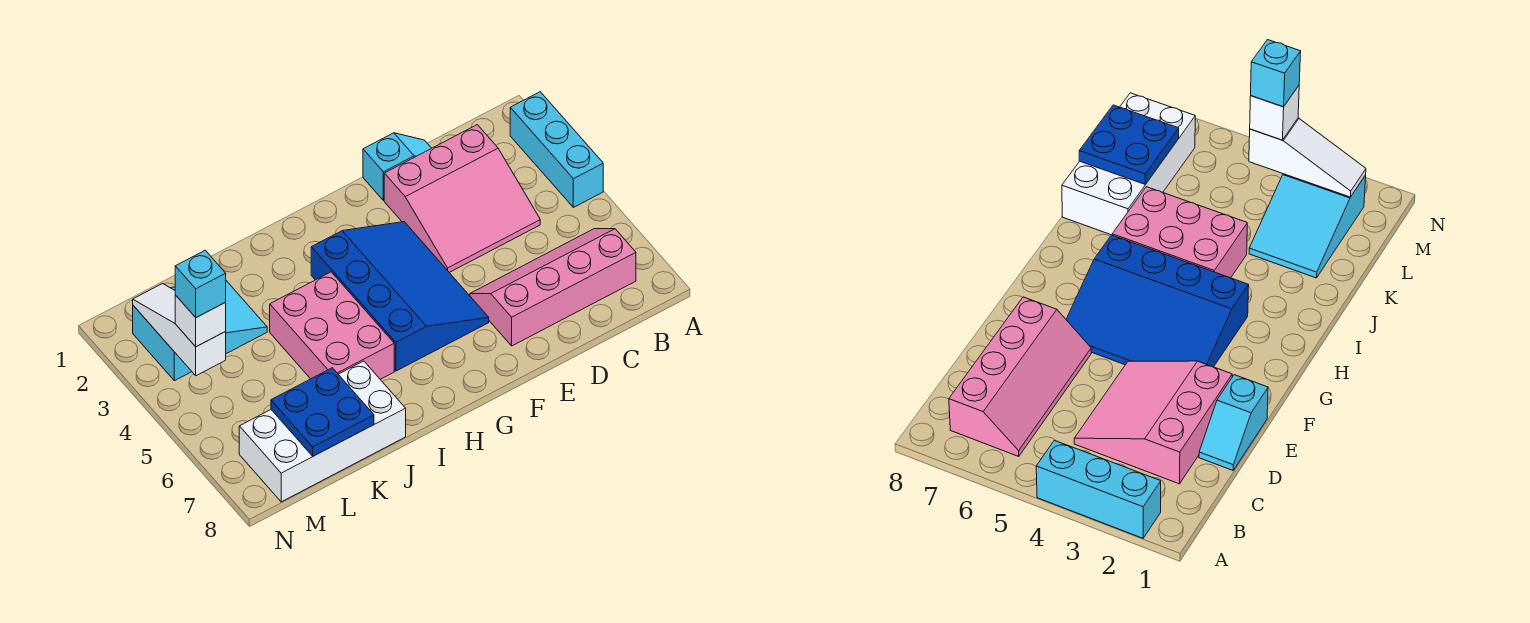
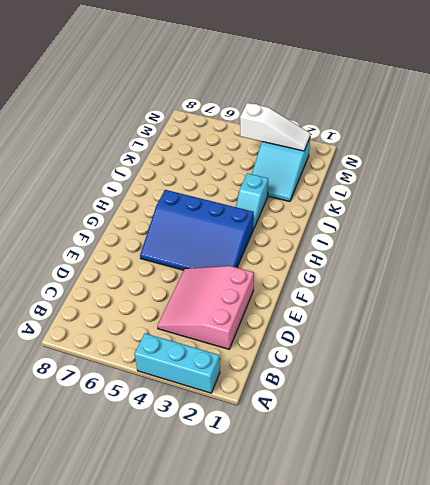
cyan slope I3:J3 level 1 top J -> cyan slope D1:E1 level 1 top E
none -> pink slope B6:E7 level 1 top 7
none -> pink brick I4:J6 level 1
none -> white brick J7:M8 level 1

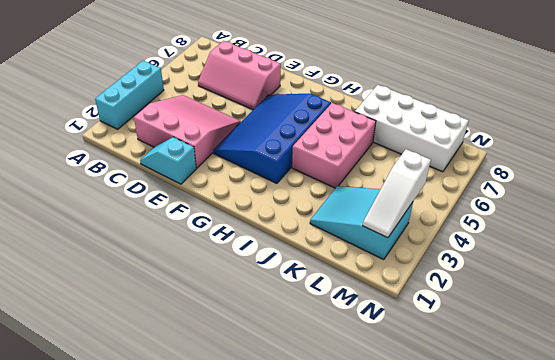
pink slope C6:E7 level 1 top 7 -> pink slope B6:E7 level 1 top 7
none -> blue plate K7:L8 level 2
none -> white brick M4 level 3
none -> cyan brick M4 level 4

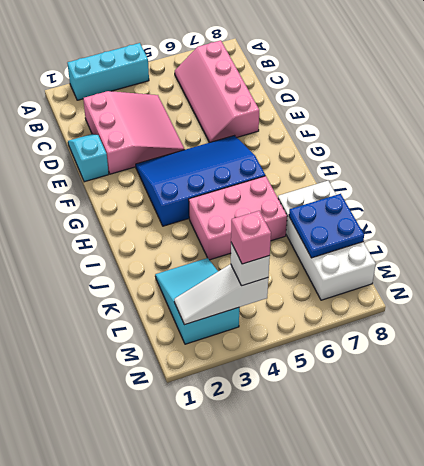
pink brick M4 level 4 -> cyan brick M4 level 4

